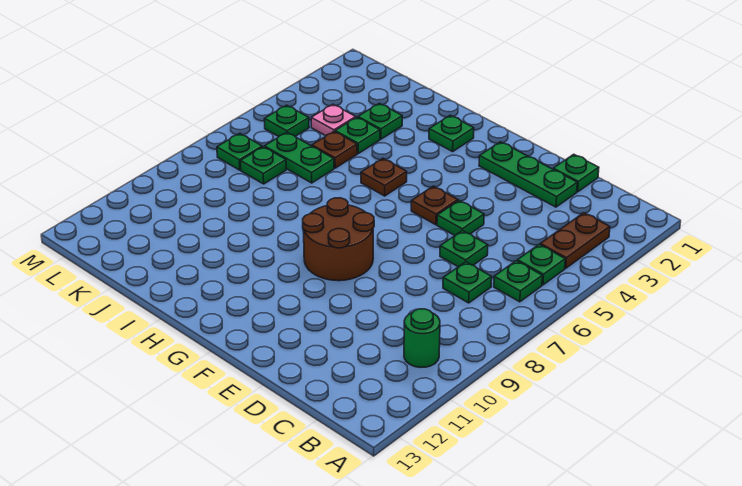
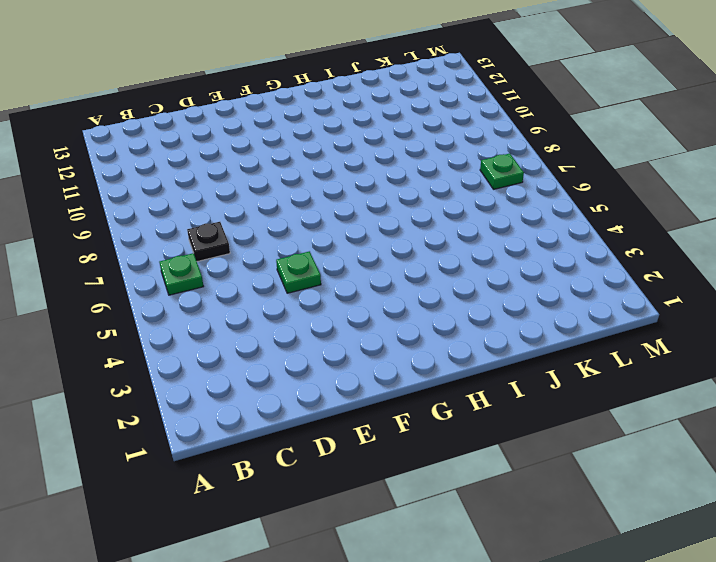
black plate C7 level 1 -> green plate C7 level 1
none -> brown plate B3:B4 level 1
none -> green plate B5 level 1
none -> green round brick B10 level 1

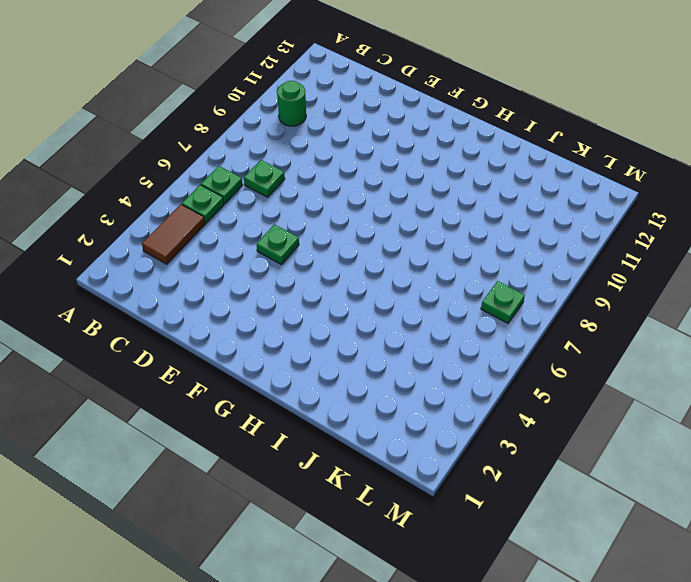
brown tile B3:B4 level 1 -> brown plate B3:B4 level 1
none -> green plate D1 level 1
none -> green plate D2:F2 level 1
none -> green plate D6 level 1

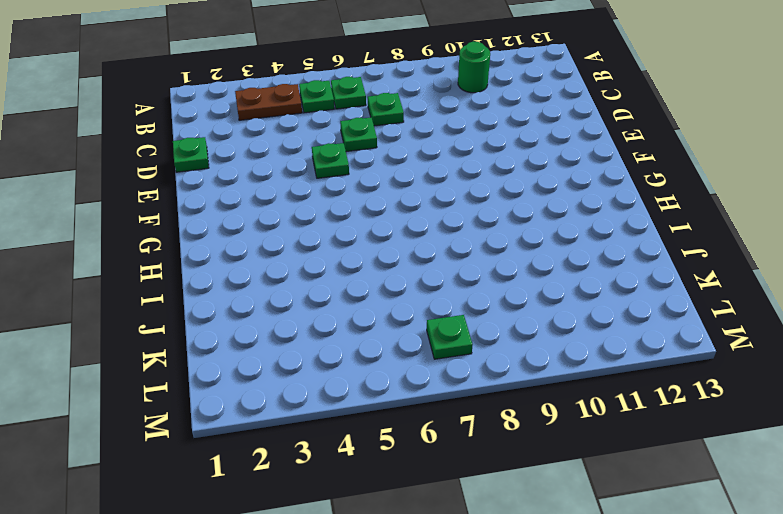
none -> green plate D2:F2 level 1
none -> brown plate F5 level 1
none -> brown round brick F8:G9 level 1

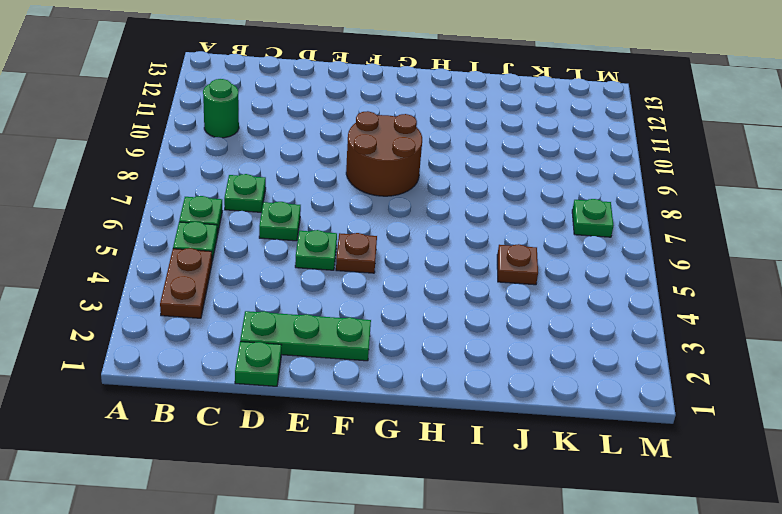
none -> green plate H2 level 1
none -> brown plate H5 level 1
none -> green plate J3 level 1

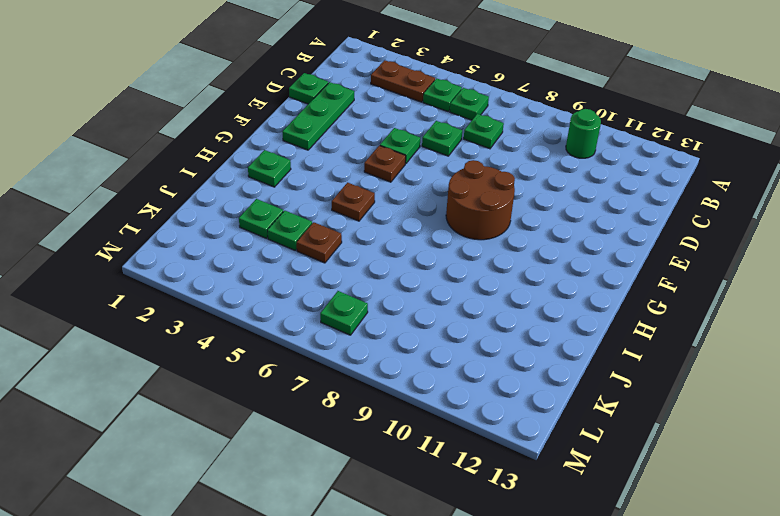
none -> green plate J6:K6 level 1
none -> pink plate K4 level 1
none -> green plate K7 level 1

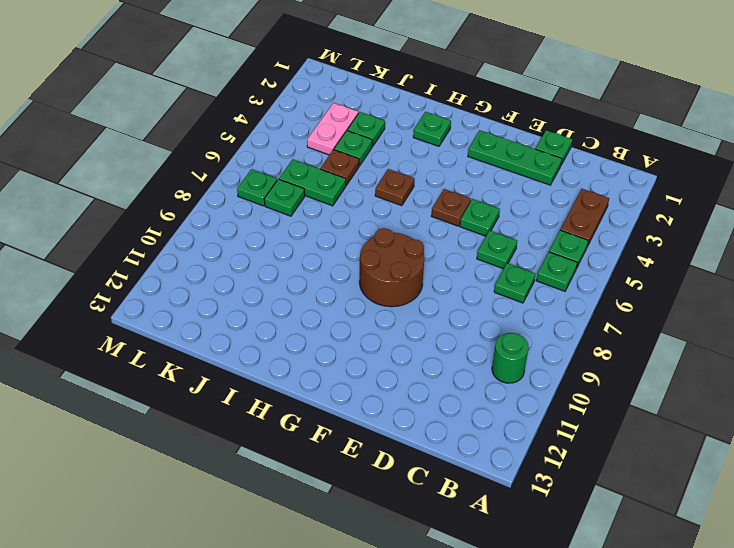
pink plate K3:K4 level 1 -> pink plate K4 level 1
none -> green plate L5 level 1

